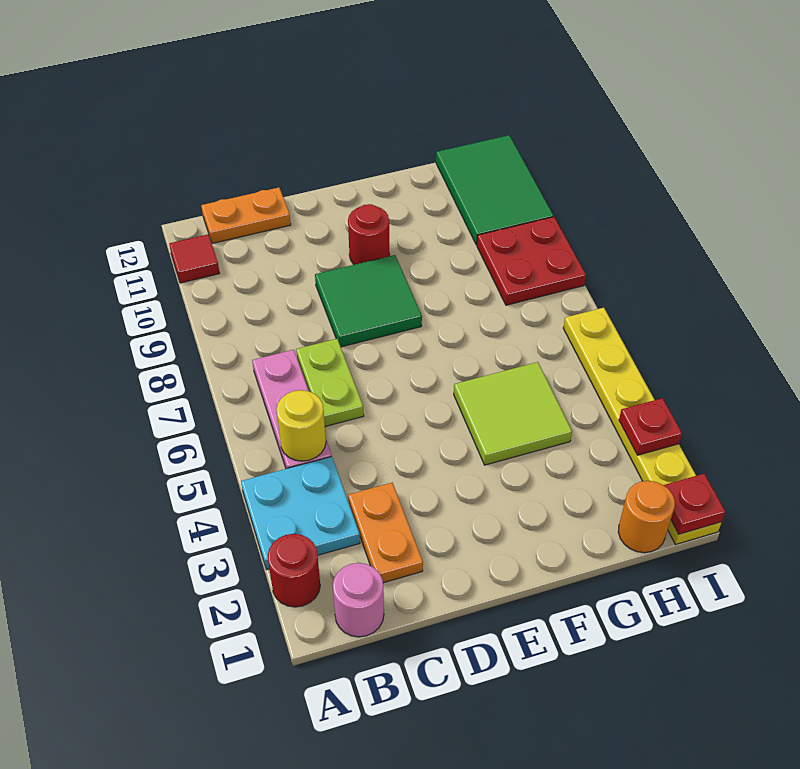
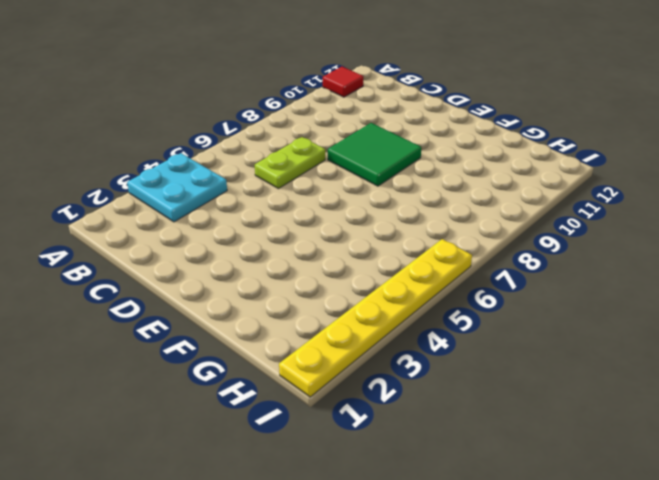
none -> red round brick A2 level 1
none -> pink round brick B1 level 1
none -> pink plate B5:B7 level 1

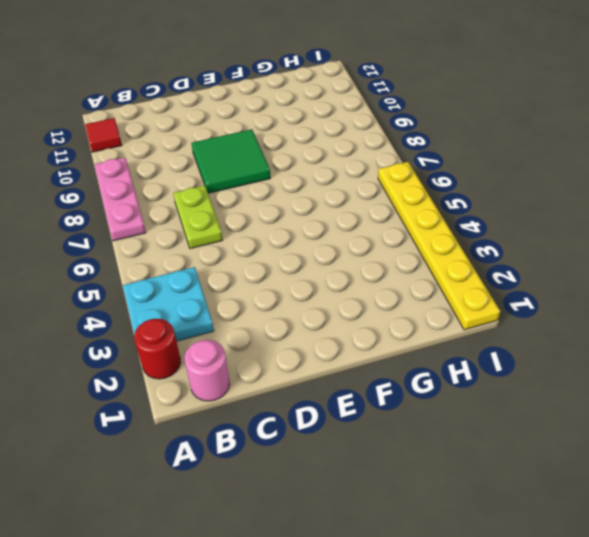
pink plate A7:A9 level 1 -> pink plate B5:B7 level 1
none -> orange plate B12:C12 level 1
none -> orange plate C2:C3 level 1
none -> red round brick E10 level 1

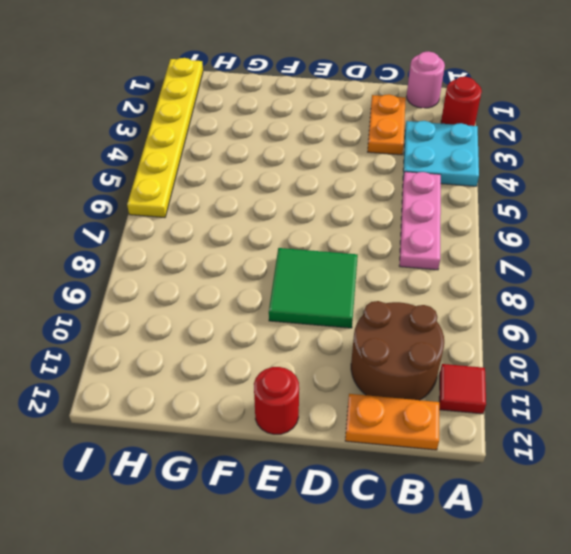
brown round brick B10:C11 level 1 -> none
red round brick E12 level 1 -> red round brick E10 level 1
none -> lime plate C6:C7 level 1
none -> lime tile F4:G5 level 1
none -> orange round brick H1 level 1

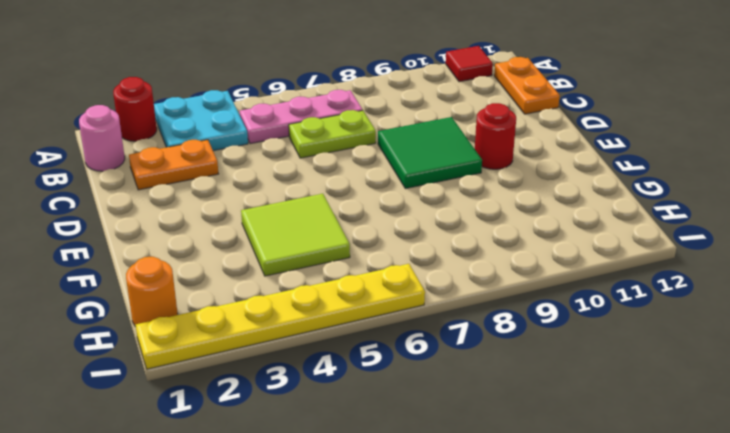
none -> red plate H8:I9 level 1
none -> green tile H10:I12 level 1
none -> yellow round brick B5 level 2

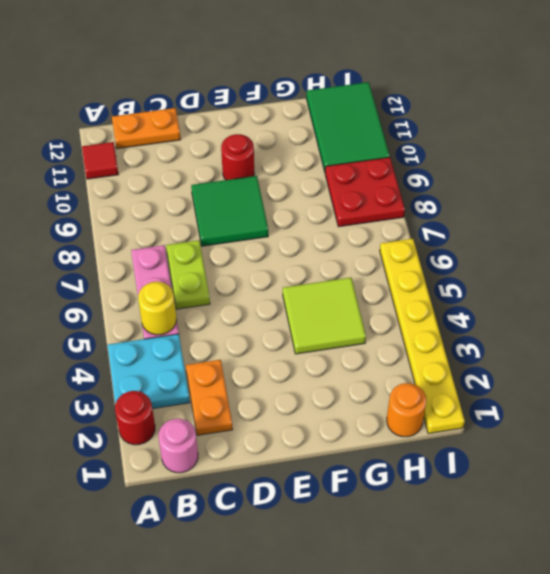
none -> red plate I1 level 2
none -> red plate I3 level 2

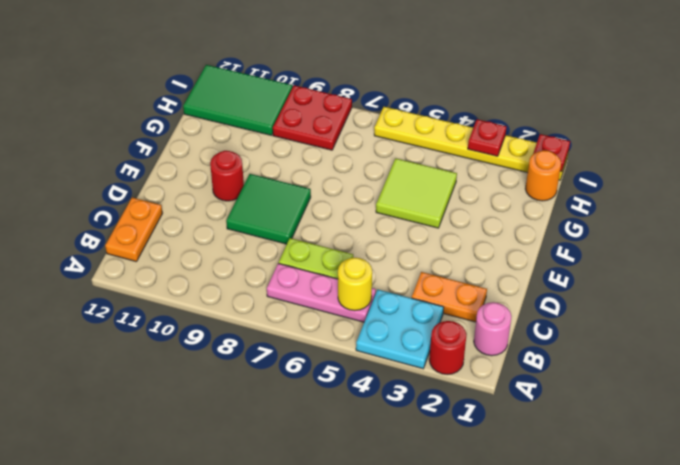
none -> red tile A11 level 1

